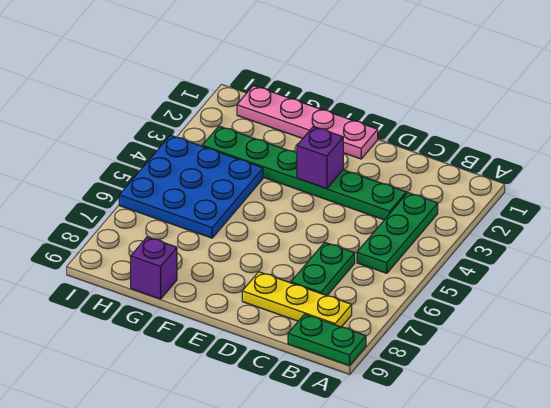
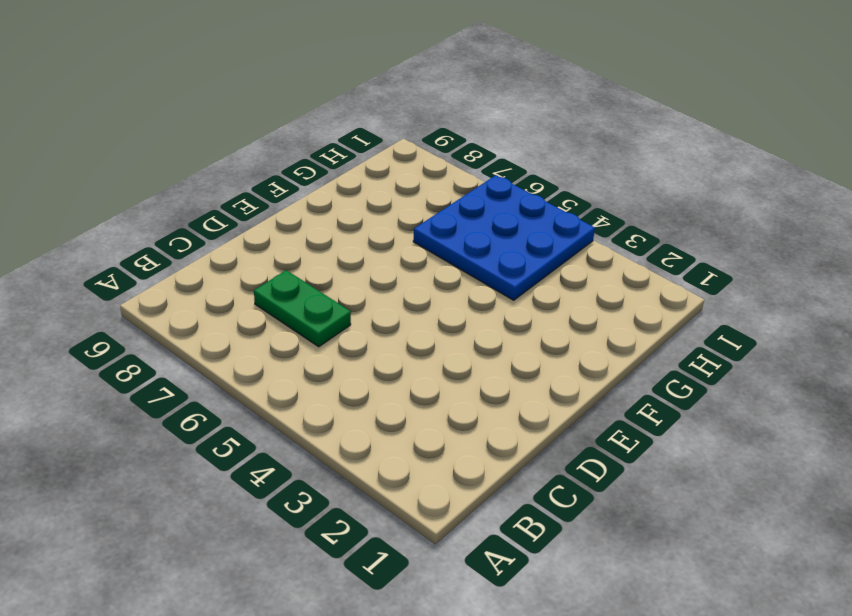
none -> green plate A9:B9 level 1
none -> green plate B3:B5 level 1

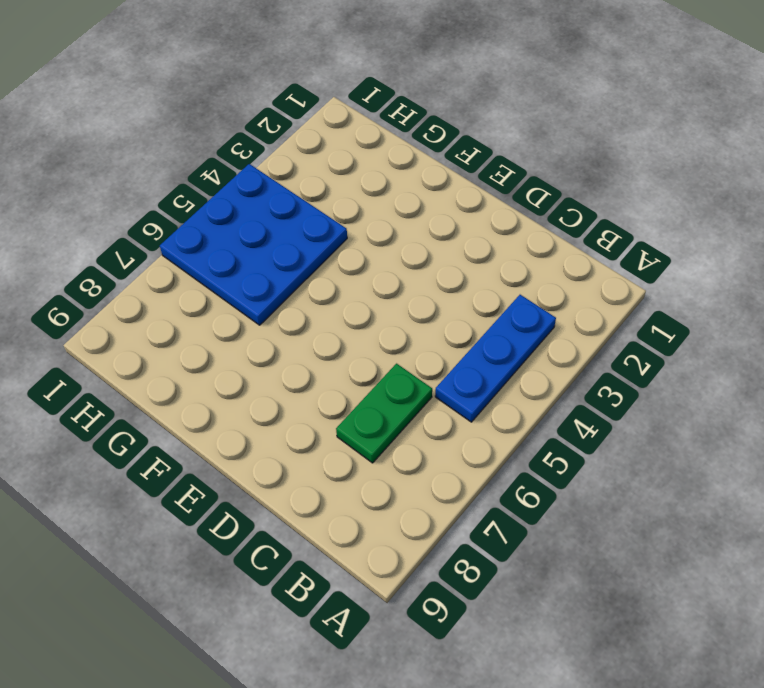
blue plate B3:B5 level 1 -> green plate B3:B5 level 1
none -> green plate A9:B9 level 1
none -> yellow plate B8:D8 level 1

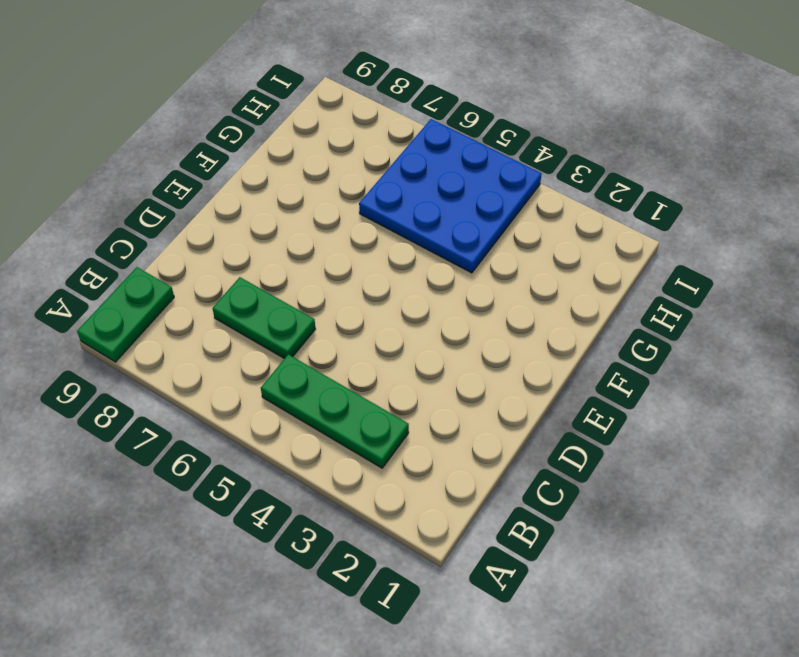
none -> yellow plate B8:D8 level 1
none -> green plate C3:H3 level 1

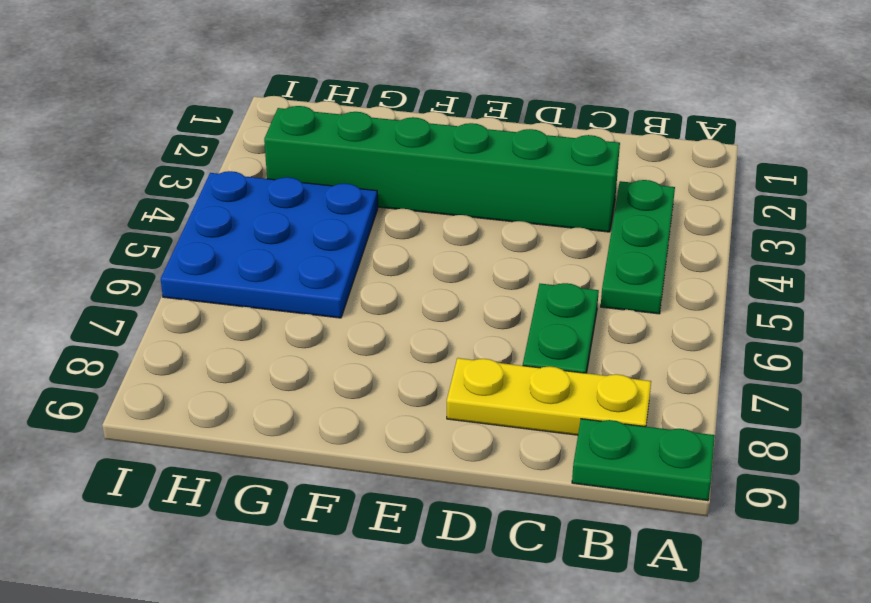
green brick C3:H3 level 1 -> green plate C3:H3 level 1
none -> pink plate E1:H1 level 1
none -> purple brick G9 level 1

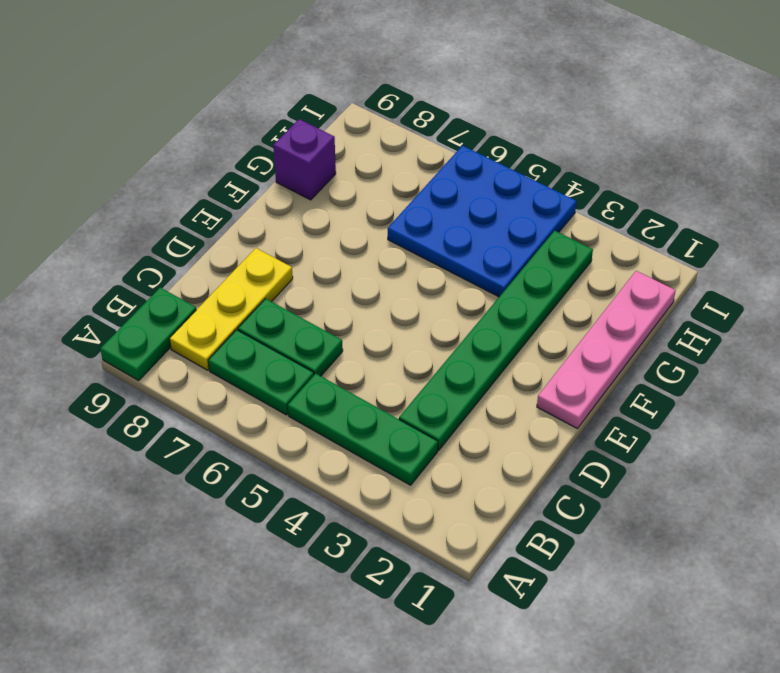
green plate B6:B7 level 1 -> none
none -> purple brick E3 level 2

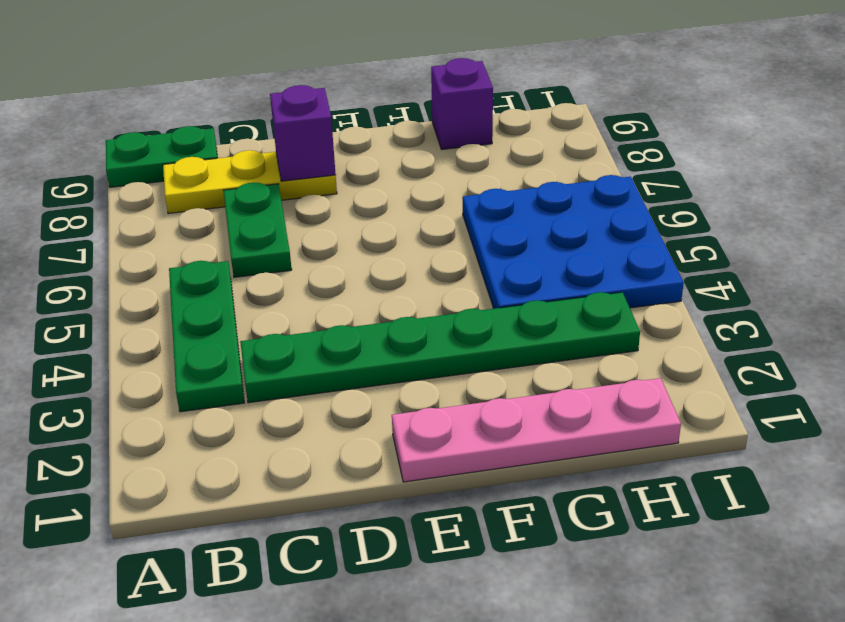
purple brick D8 level 2 -> purple brick E3 level 2

